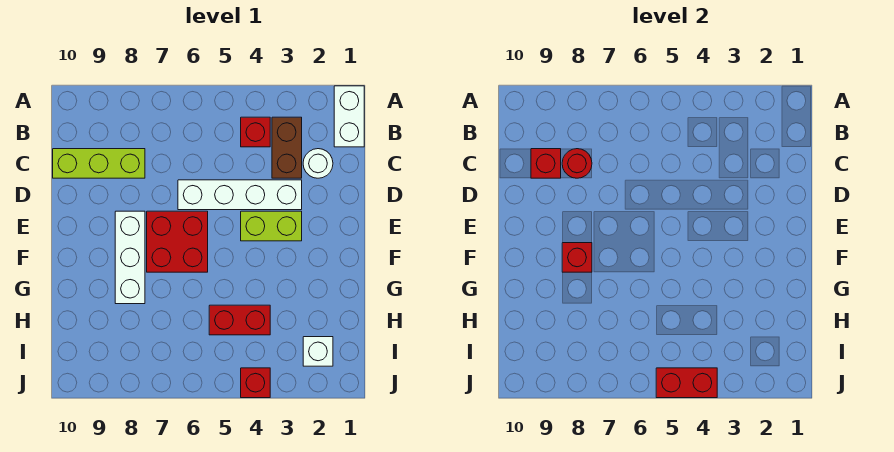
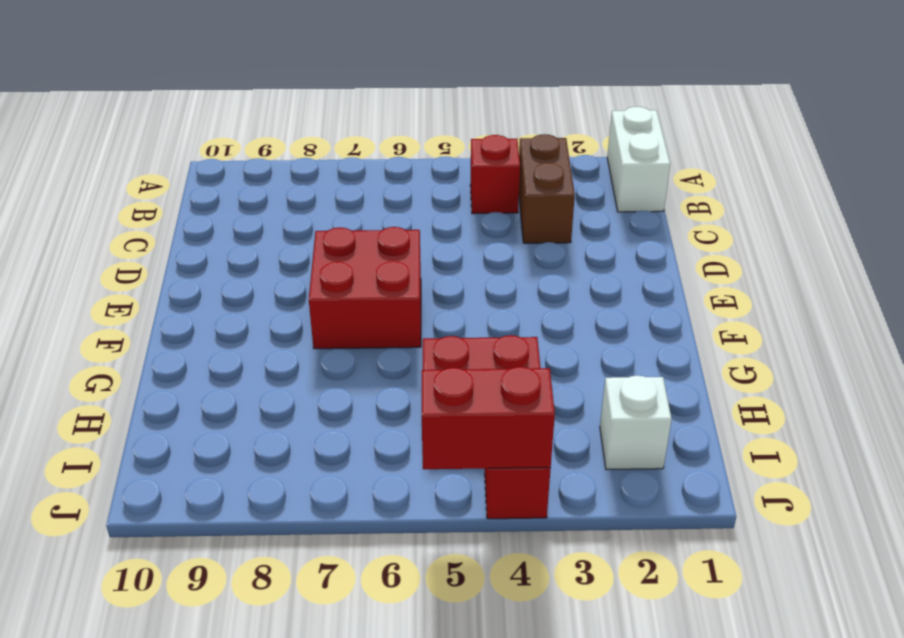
none -> white round brick C2 level 1
none -> lime brick C8:C10 level 1
none -> white brick D3:D6 level 1

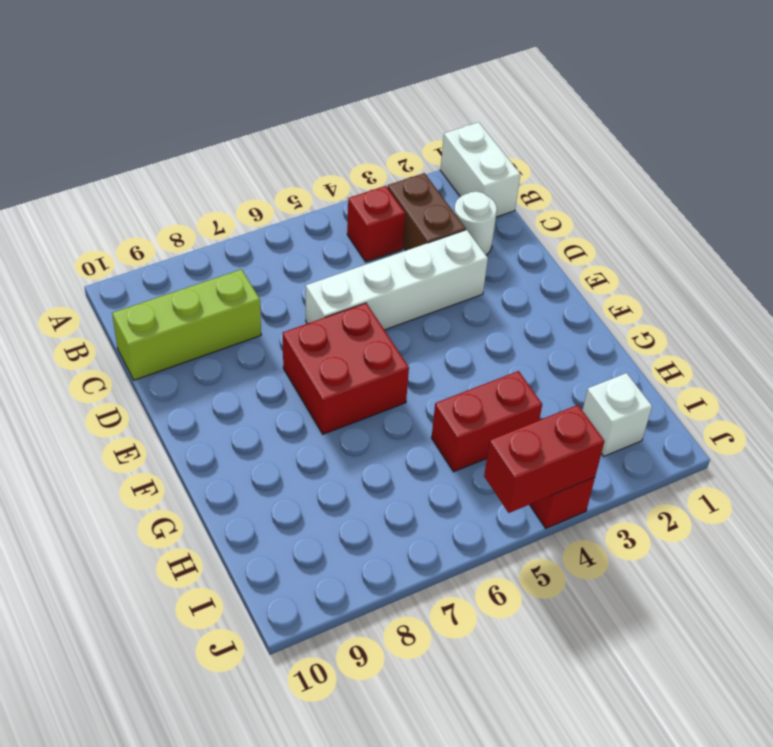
none -> lime brick E3:E4 level 1
none -> white brick E8:G8 level 1
none -> red round brick C8 level 2

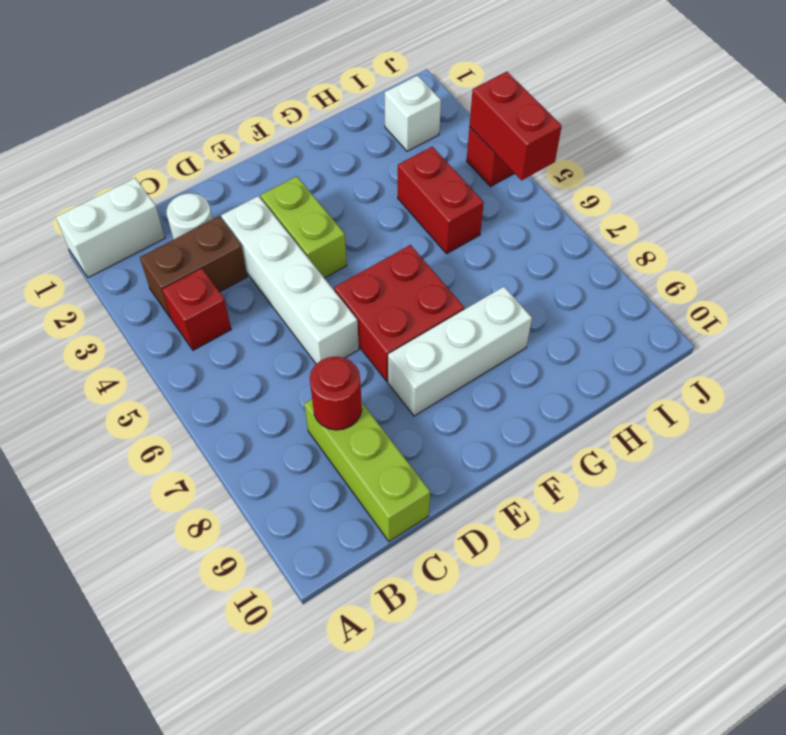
none -> red brick C9 level 2
none -> red brick F8 level 2

